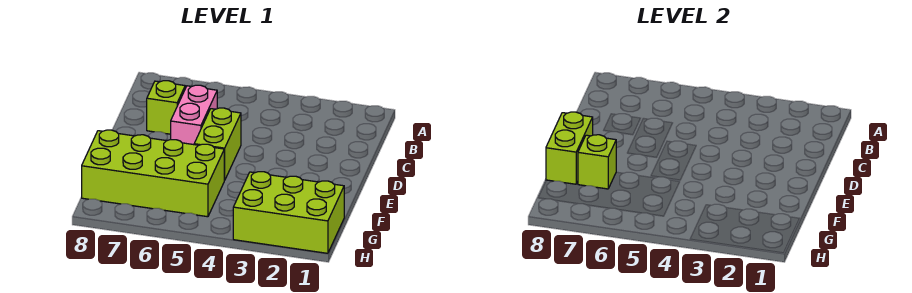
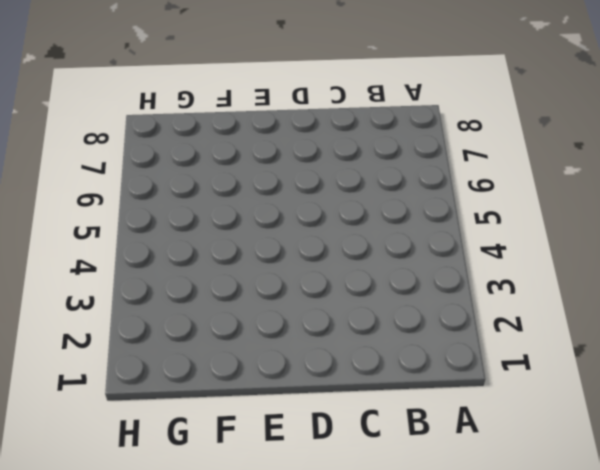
none -> pink brick C6:D6 level 1
none -> lime brick C7 level 1

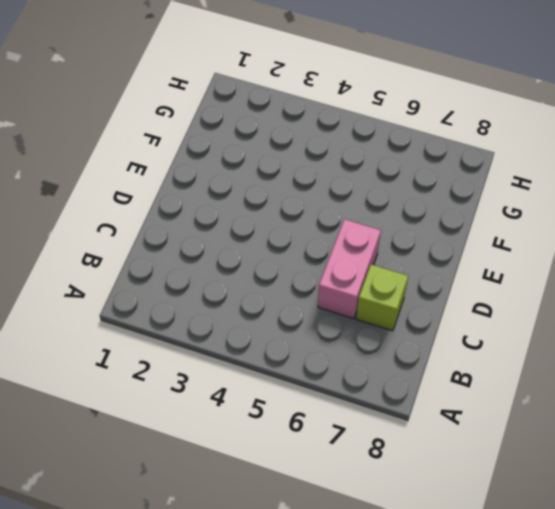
none -> lime brick D5:E5 level 1
none -> lime brick F5:G8 level 1

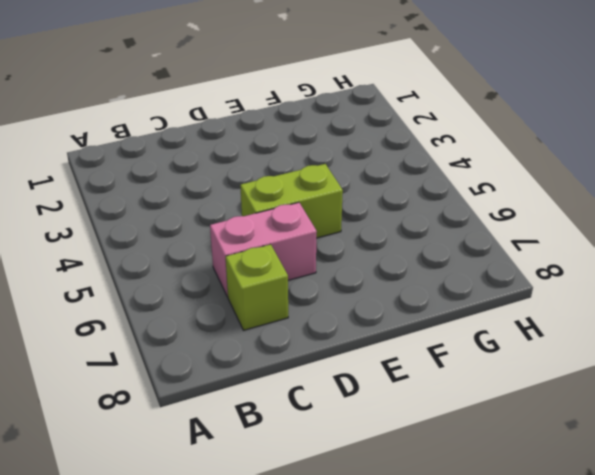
none -> lime brick F5:G8 level 1
none -> lime brick G1:H3 level 1

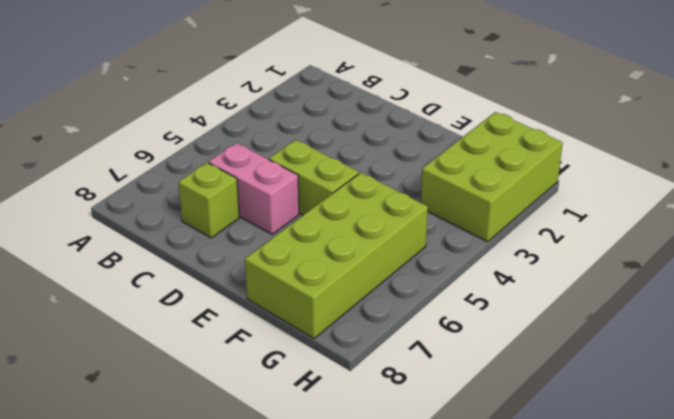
none -> lime brick E8:F8 level 2
none -> lime brick F7 level 2

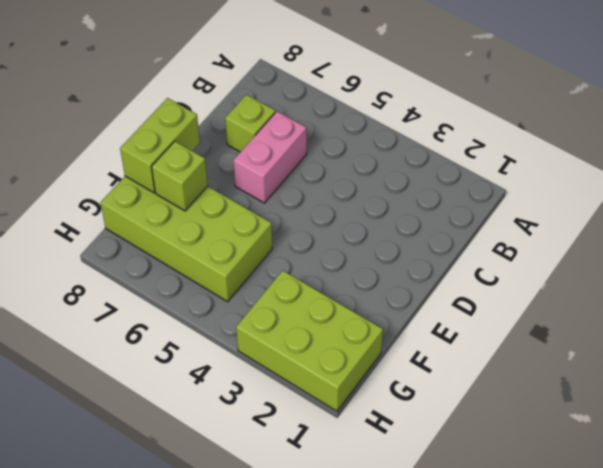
none -> lime brick D5:E5 level 1

